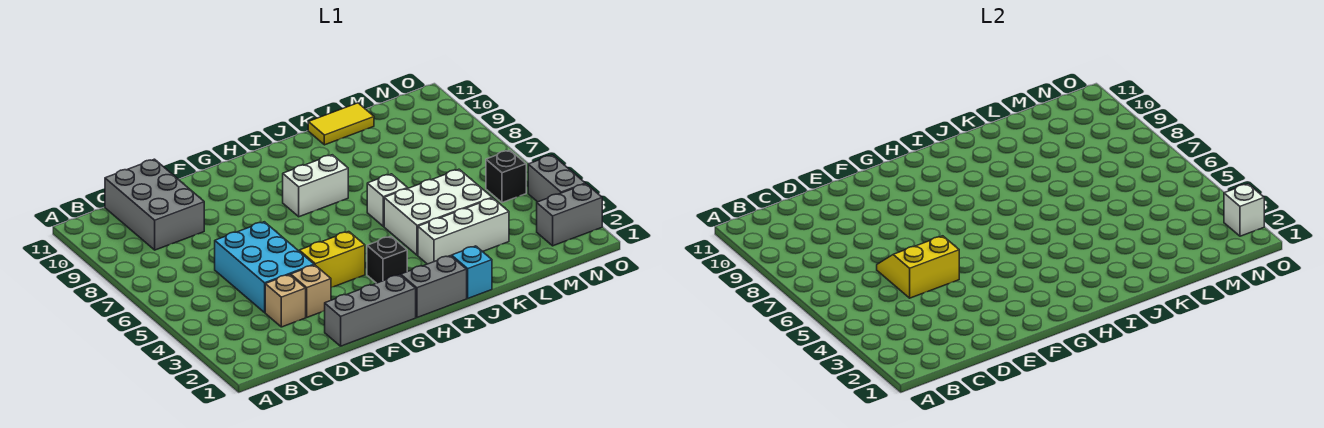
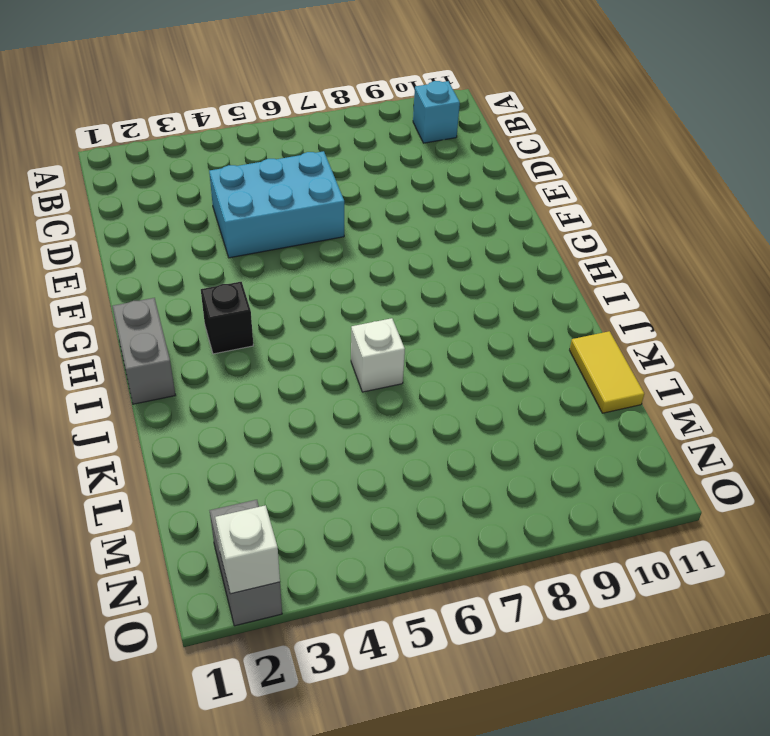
cyan brick B10 level 1 -> cyan brick J1 level 1
none -> grey brick C9:D11 level 1
none -> tan brick D3 level 1
none -> grey brick E1:G1 level 1

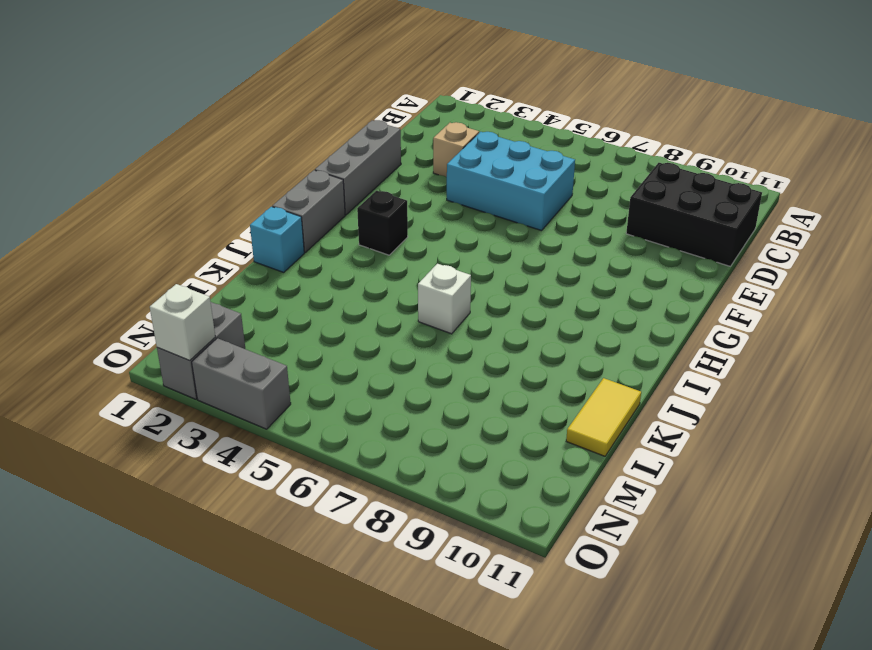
black brick C9:D11 level 1 -> grey brick C9:D11 level 1
none -> tan brick E3 level 1
none -> yellow brick F4:G4 level 1
none -> white brick H8:I8 level 1

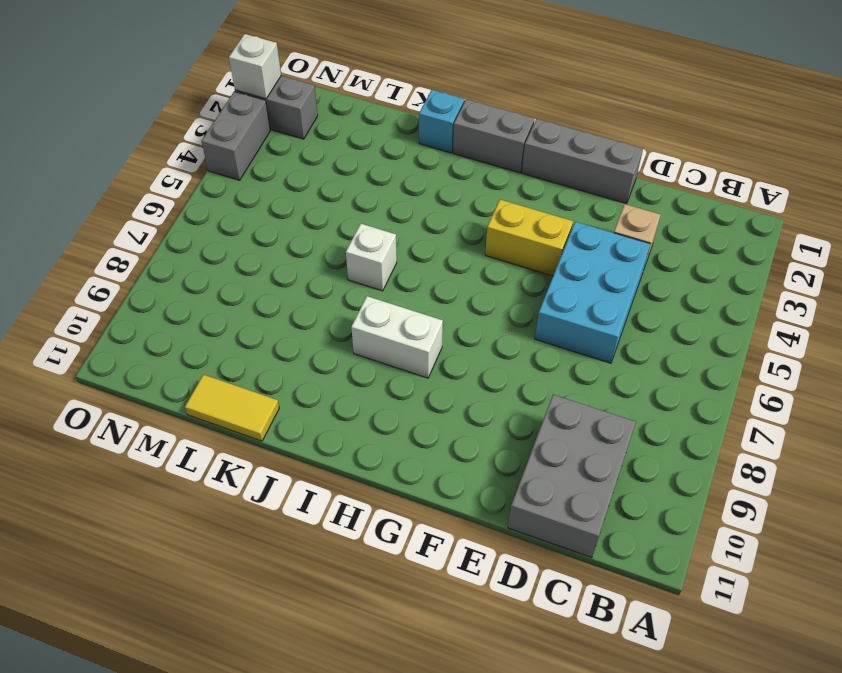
none -> tan brick E3 level 1
none -> black brick H3 level 1
none -> white brick J3:L3 level 1

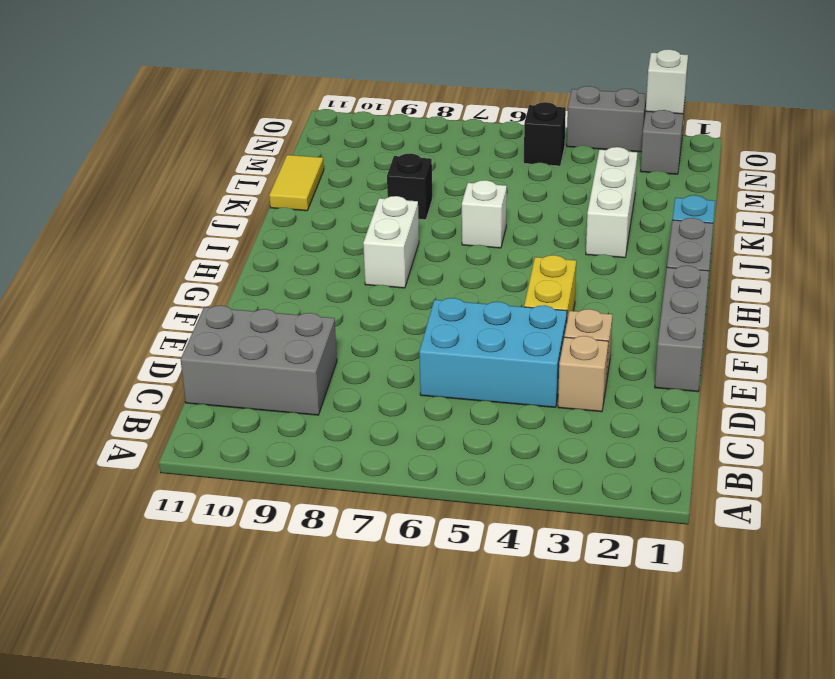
black brick K8 level 1 -> black brick H3 level 1
none -> white brick J4:L5 level 1
none -> yellow slope D5:E6 level 2 top 5

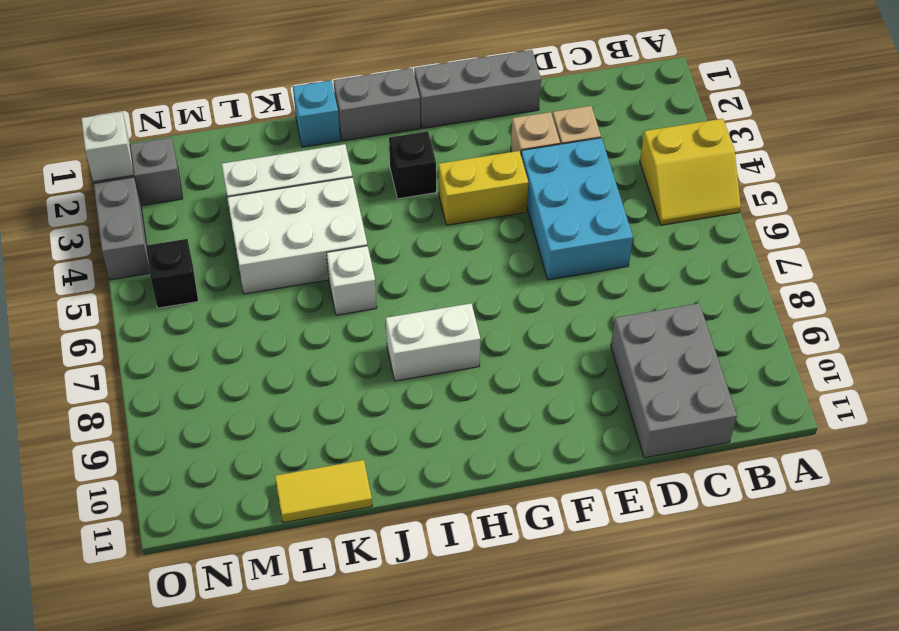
yellow slope A4:B5 level 1 top 4 -> yellow slope D5:E6 level 2 top 5

